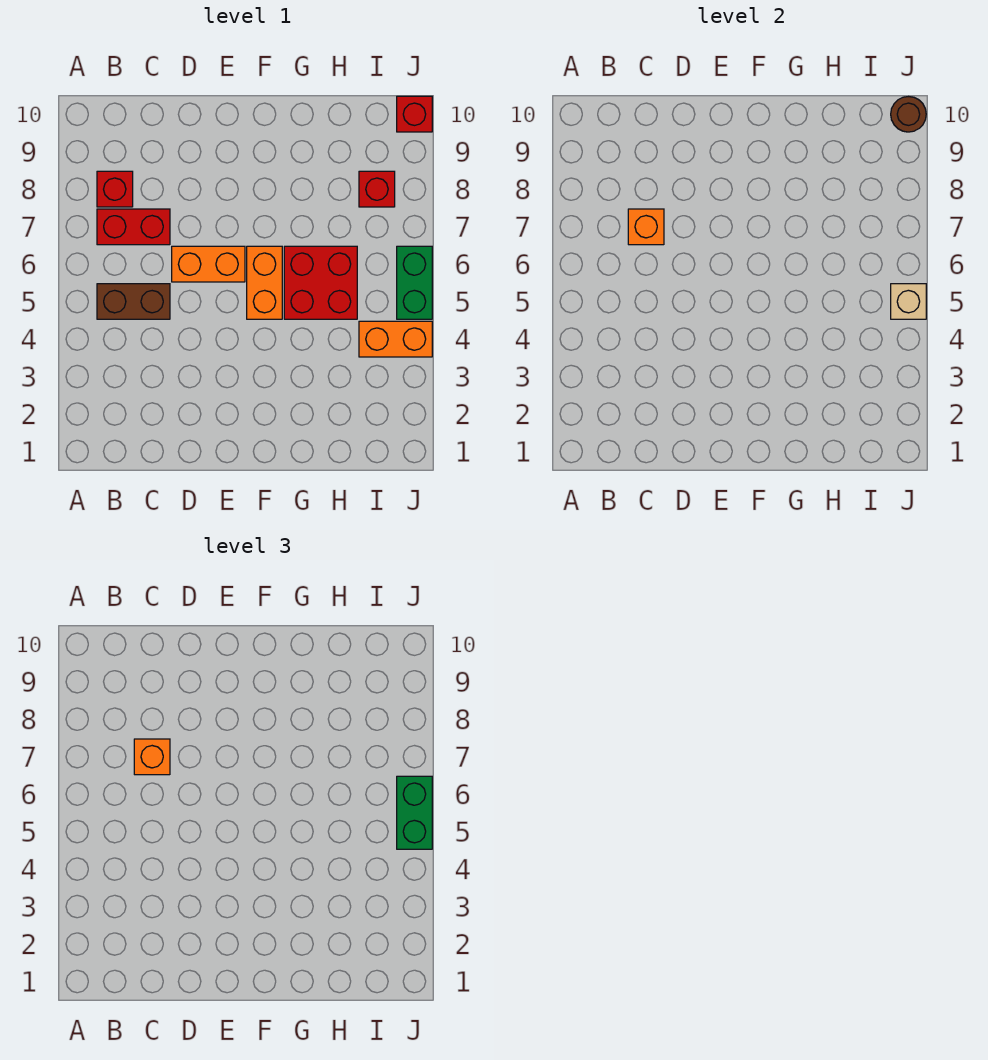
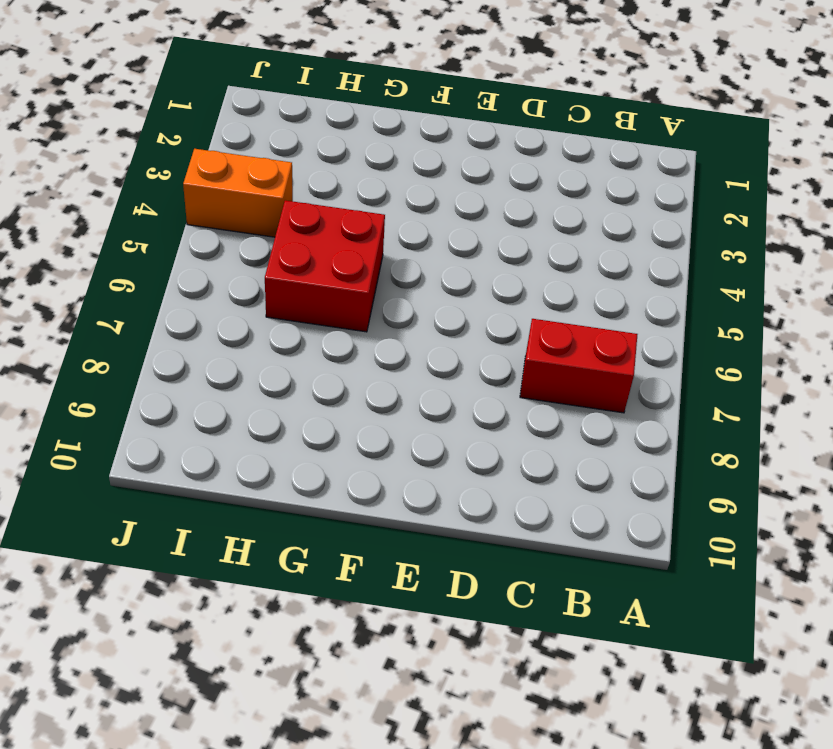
none -> brown brick B5:C5 level 1
none -> red brick B8 level 1
none -> orange brick D6:E6 level 1

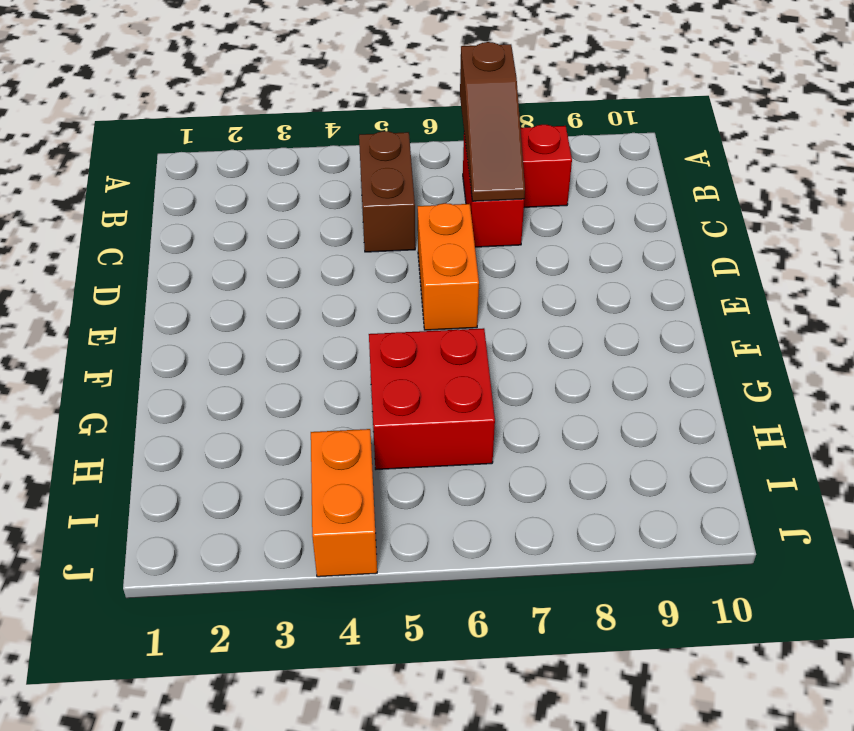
brown slope A7:C7 level 2 top A -> orange brick C7 level 2
none -> orange brick F5:F6 level 1
none -> red brick I8 level 1
none -> green brick J5:J6 level 1

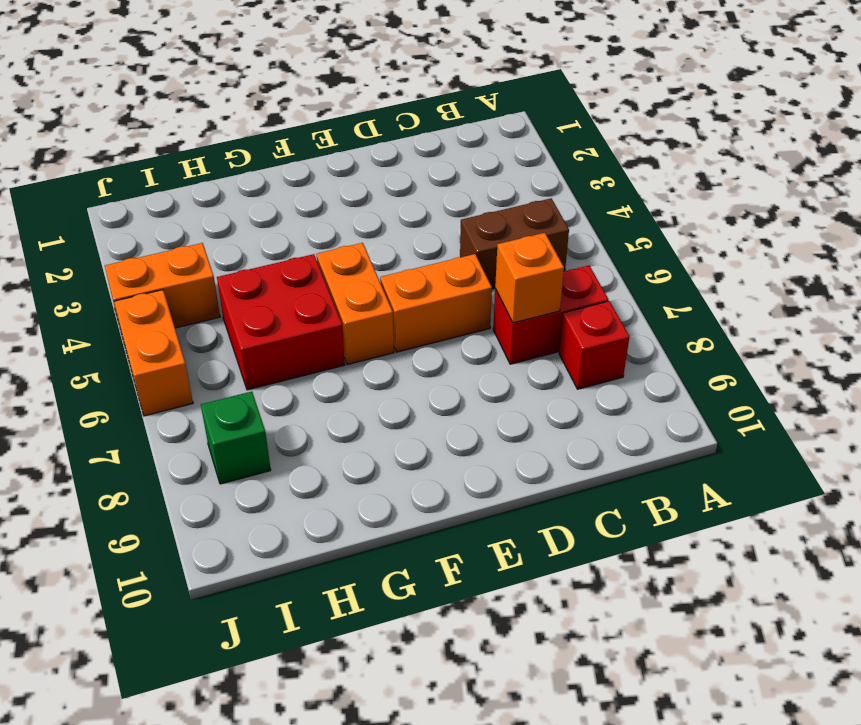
green brick I8 level 1 -> red brick I8 level 1
orange brick J5:J6 level 1 -> green brick J5:J6 level 1
none -> red brick J10 level 1
none -> tan brick J5 level 2
none -> brown round brick J10 level 2

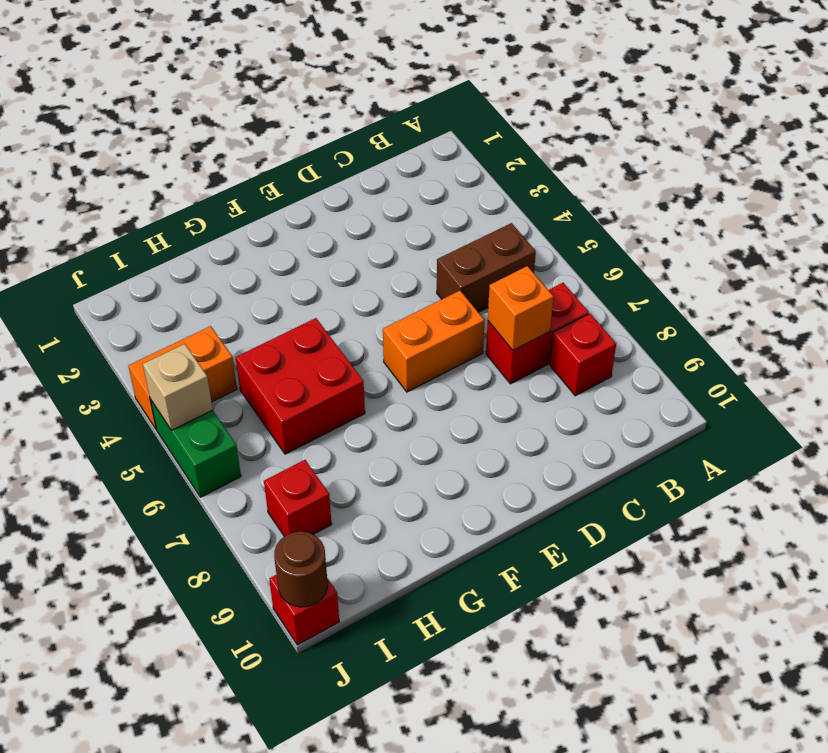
none -> orange brick F5:F6 level 1
none -> orange brick C7 level 3
none -> green brick J5:J6 level 3

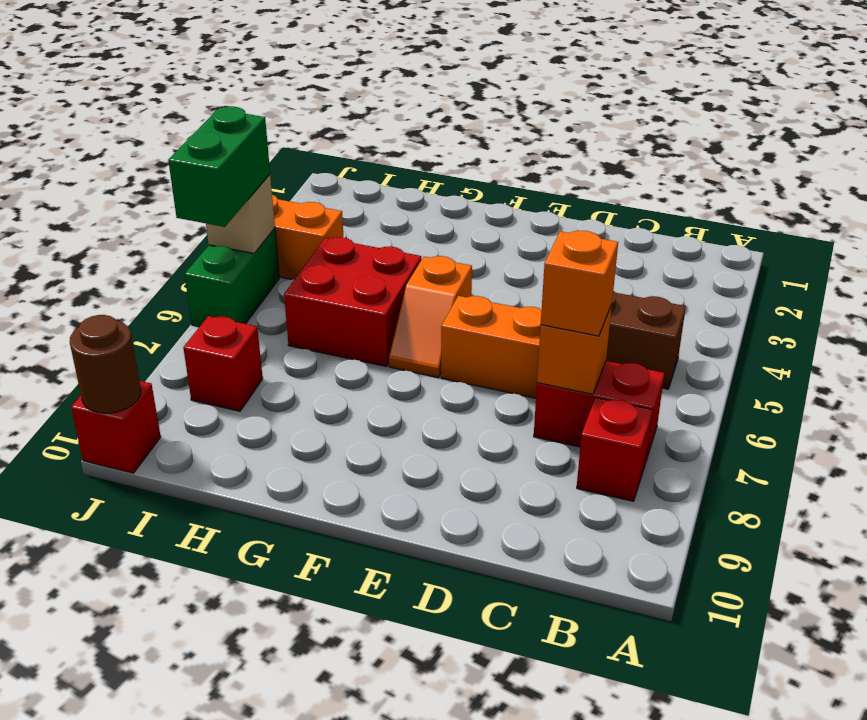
orange slope F5:F6 level 1 top 5 -> orange brick F5:F6 level 1

